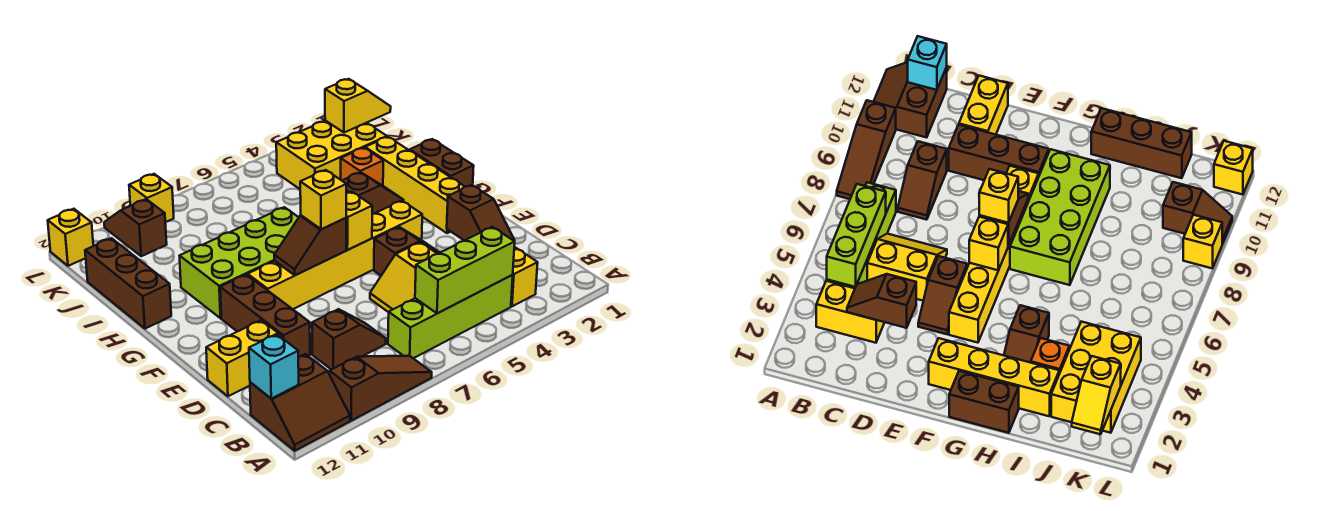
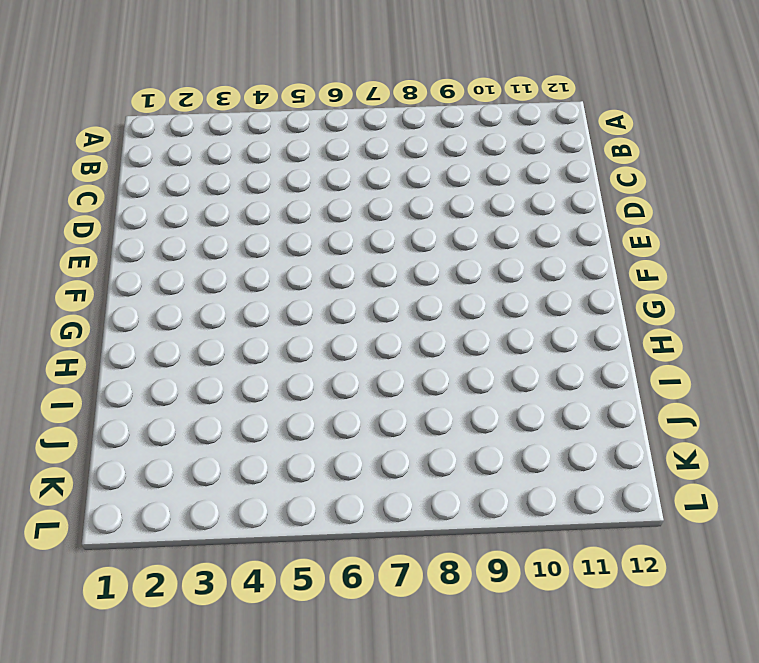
none -> brown slope A8:A10 level 1 top 10
none -> brown slope A11:B12 level 1 top B
none -> yellow brick B3:C3 level 1

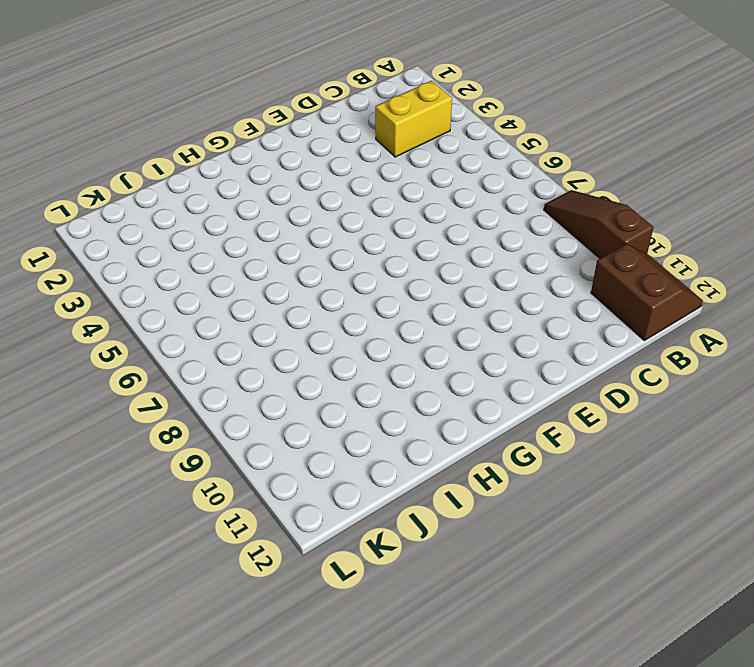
none -> lime brick B4:B7 level 1
none -> yellow slope C5:D6 level 1 top 5
none -> brown slope C8:C9 level 1 top 9

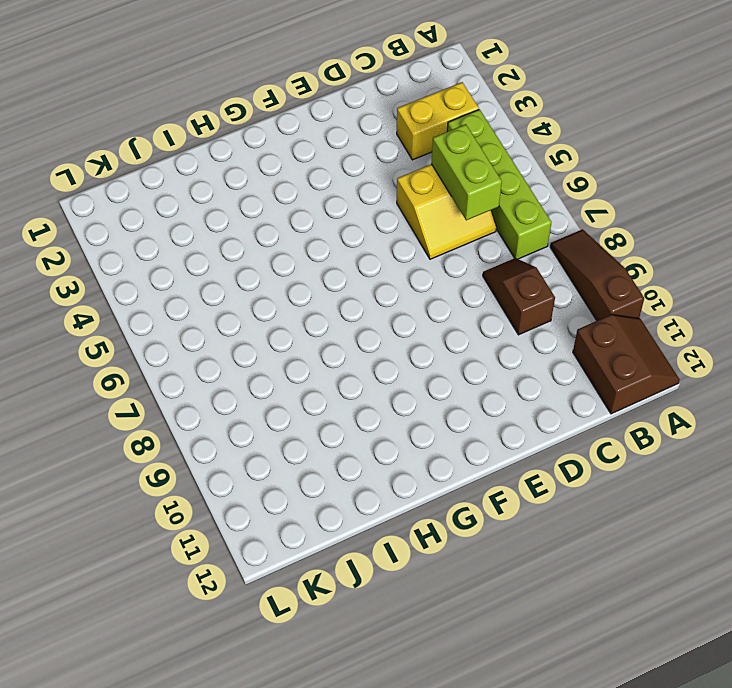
lime brick C5:C6 level 2 -> none
none -> brown brick D10:F10 level 1
none -> yellow brick D11:D12 level 1
none -> brown slope E4:E5 level 1 top 5

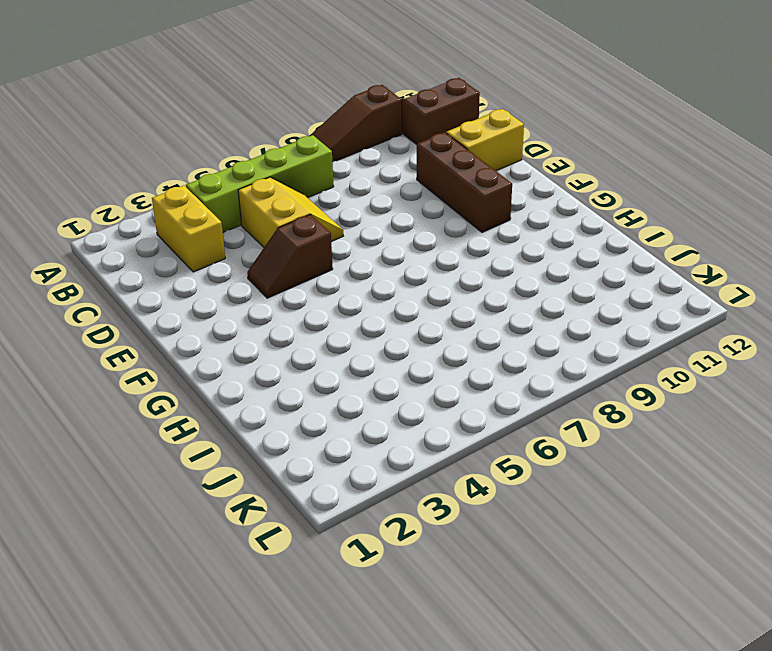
none -> brown slope C8:C9 level 1 top 9
none -> yellow brick F2:I2 level 1
none -> yellow brick F4:F9 level 1

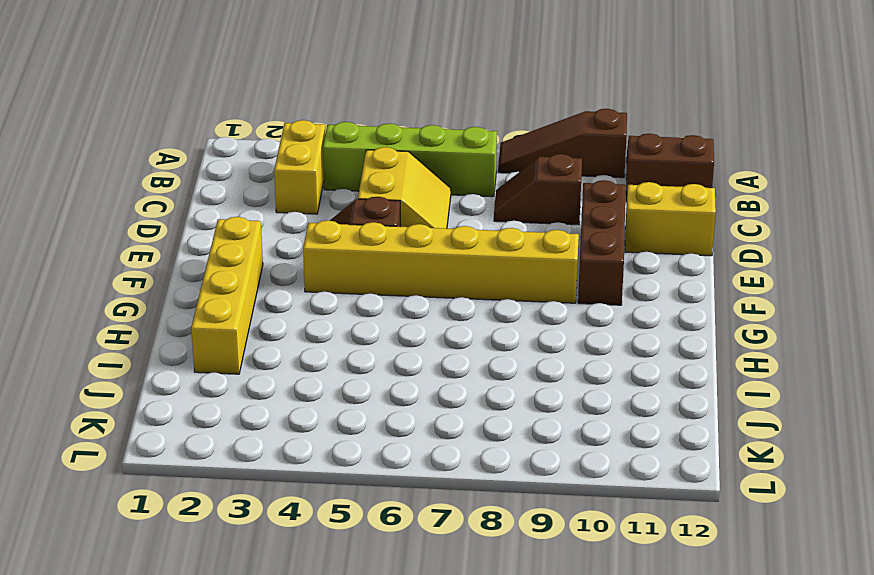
none -> brown brick G1:H1 level 1
none -> lime brick G7:H10 level 1
none -> brown slope H3:H4 level 1 top 4

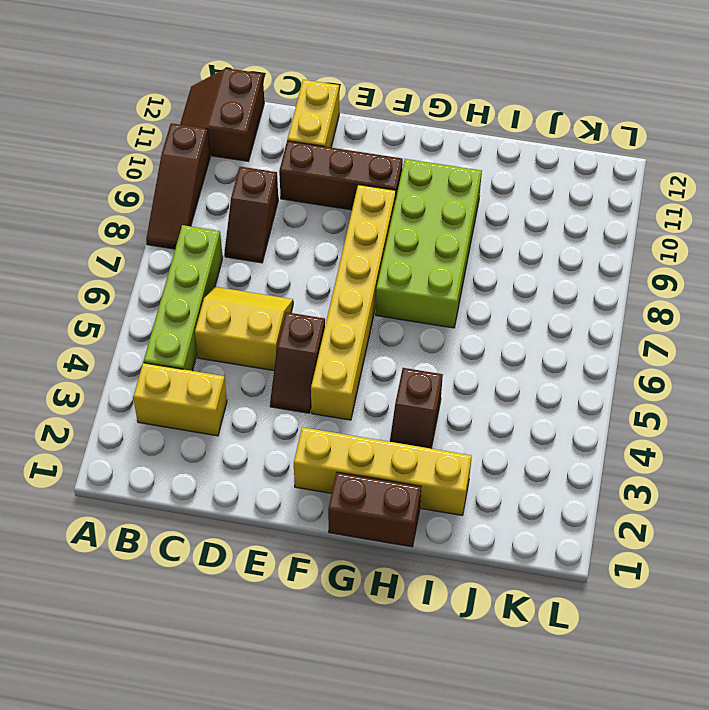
none -> brown brick H12:J12 level 1
none -> orange brick I3 level 1
none -> yellow brick J2:K4 level 1

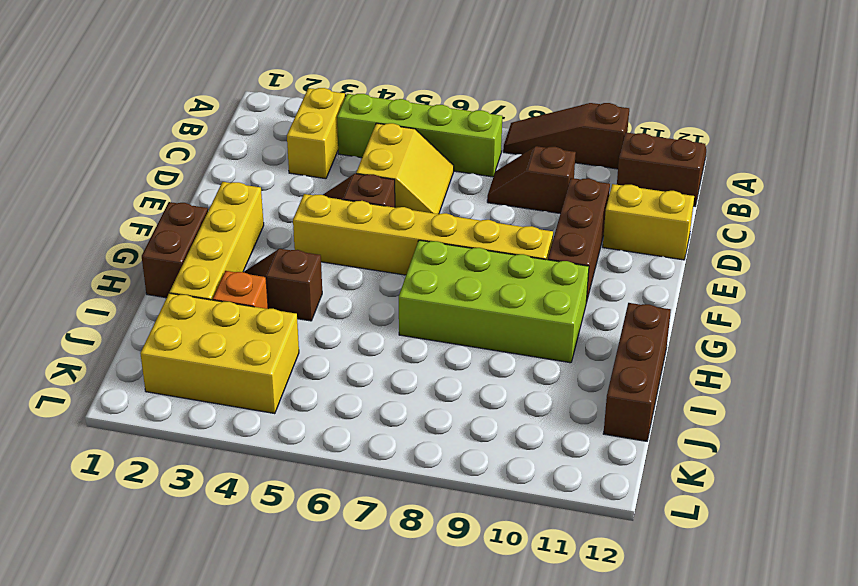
none -> brown slope K10:L10 level 1 top K
none -> yellow brick L9 level 1
none -> yellow brick L12 level 1

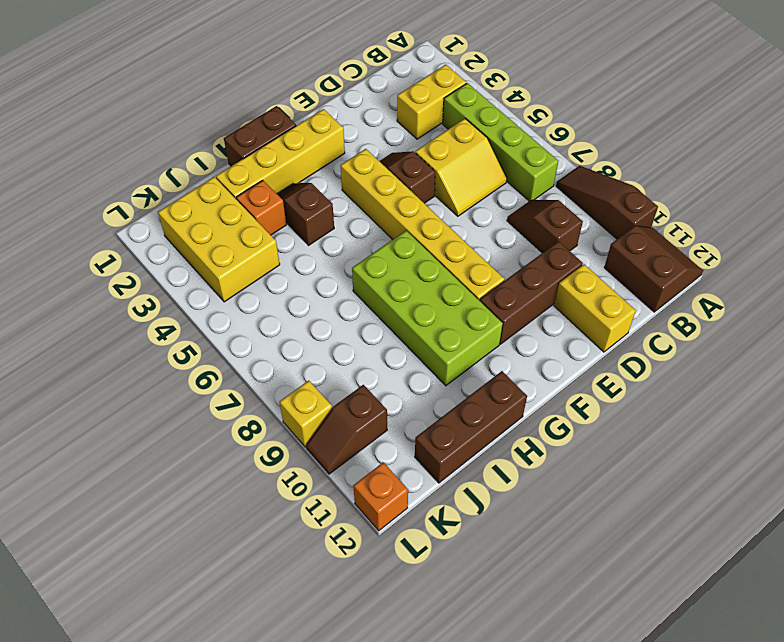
orange brick L12 level 1 -> yellow brick L12 level 1
none -> lime brick B4:B6 level 2
none -> cyan brick B12 level 2
none -> brown slope C3:D3 level 2 top D

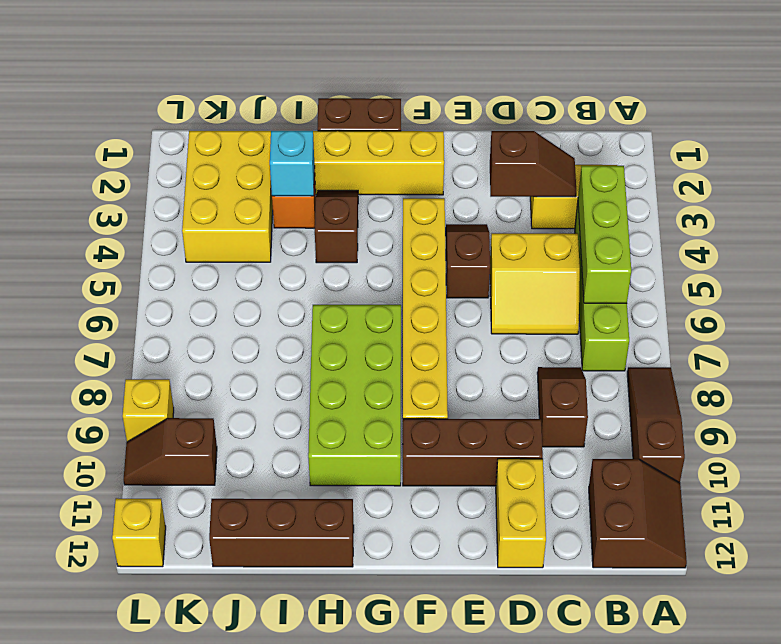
cyan brick I3 level 2 -> cyan brick B12 level 2
none -> yellow brick F6 level 2
none -> brown slope F7:F8 level 2 top 7
none -> yellow slope K1:K2 level 2 top 2

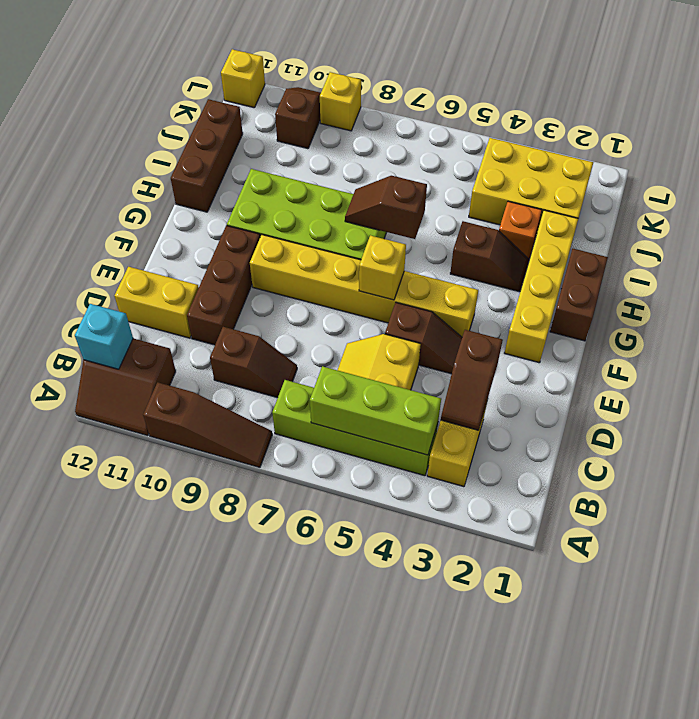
brown slope H6:H7 level 2 top 6 -> brown slope F7:F8 level 2 top 7
none -> yellow slope K1:K2 level 2 top 2
none -> yellow brick F7 level 3

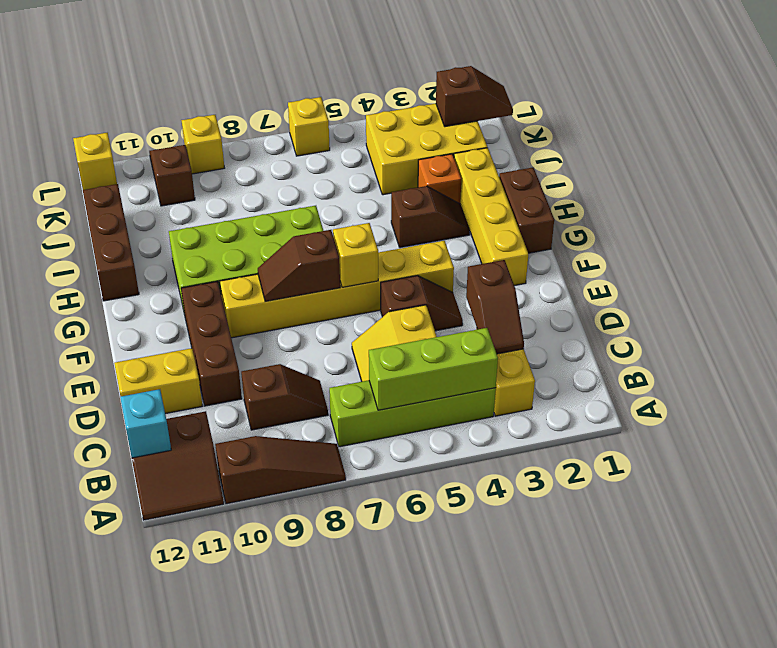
brown slope K1:K2 level 2 top 2 -> yellow slope K1:K2 level 2 top 2
yellow brick L6 level 1 -> yellow brick F7 level 3

